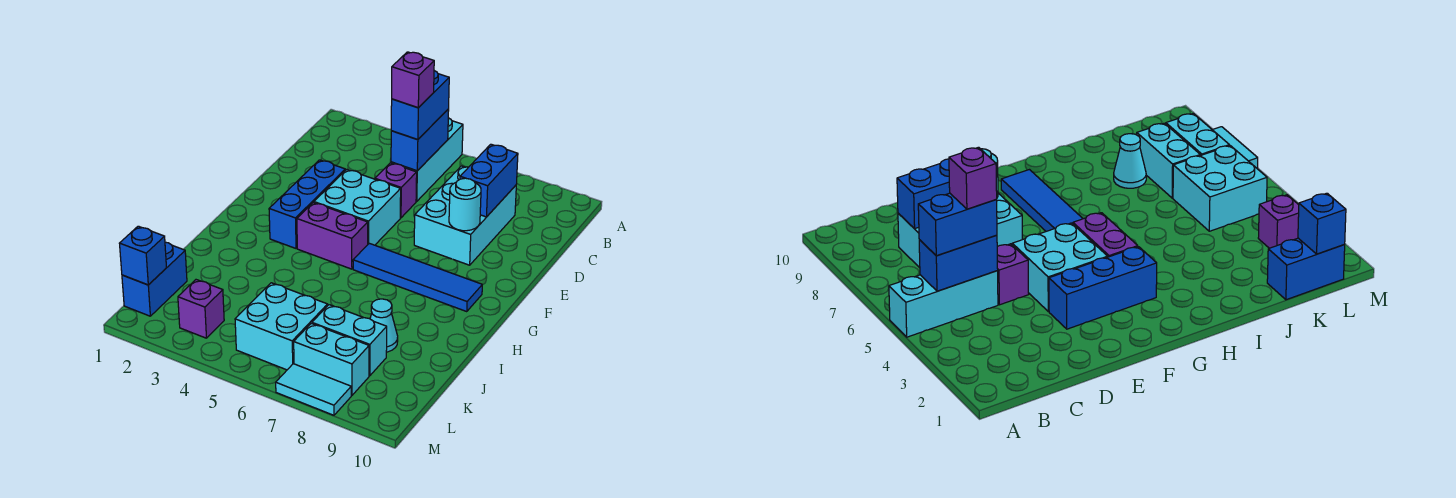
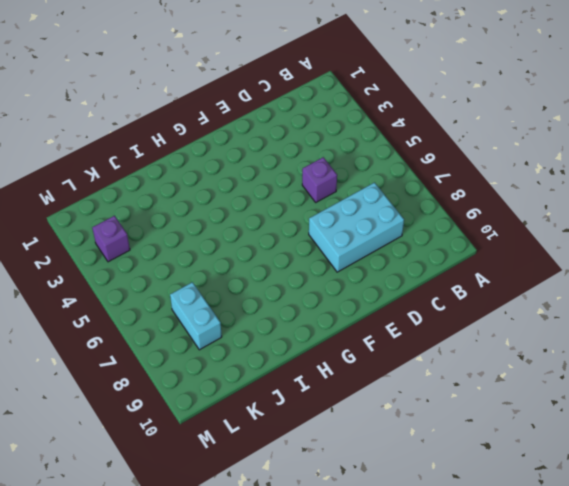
none -> cyan brick A5:C5 level 1
none -> blue brick E3:G3 level 1
none -> cyan brick E4:F5 level 1

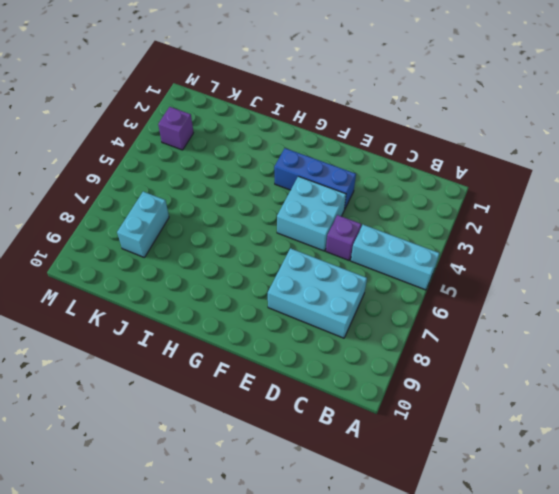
none -> purple brick G4:G5 level 1
none -> blue tile G6:G9 level 1
none -> cyan cone J8 level 1

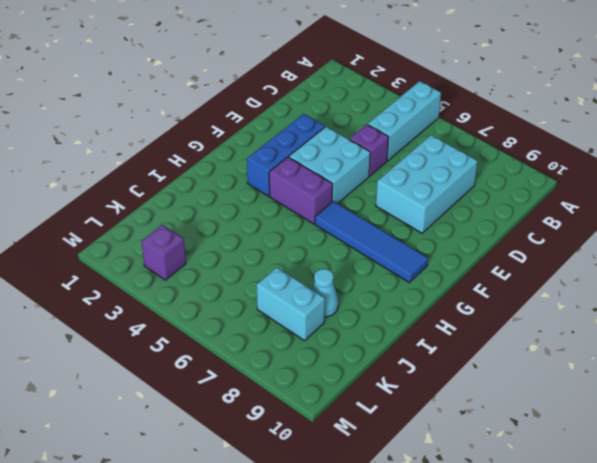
none -> blue brick K1:L1 level 1
none -> cyan brick K5:L6 level 1
none -> cyan brick L7:L8 level 1

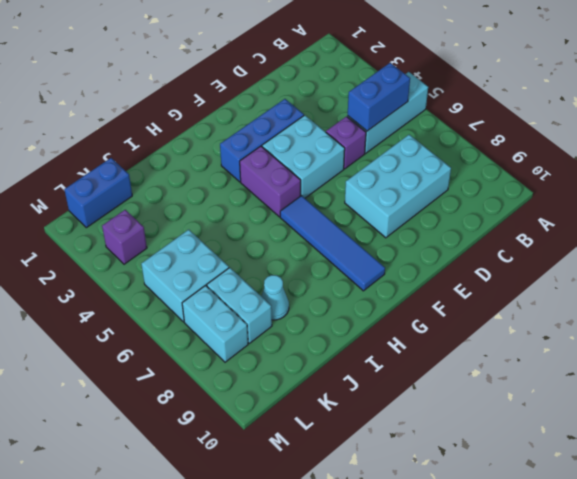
none -> cyan tile M7:M8 level 1
none -> blue brick C8:D8 level 2
none -> cyan round brick E8 level 2

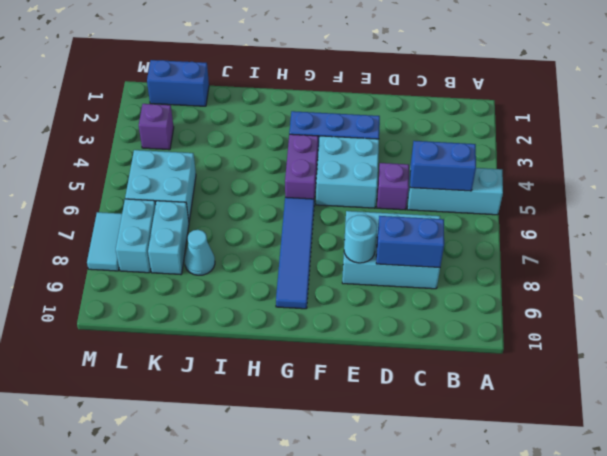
none -> blue brick L1 level 2
none -> blue brick B5:C5 level 3
none -> purple brick C5 level 4

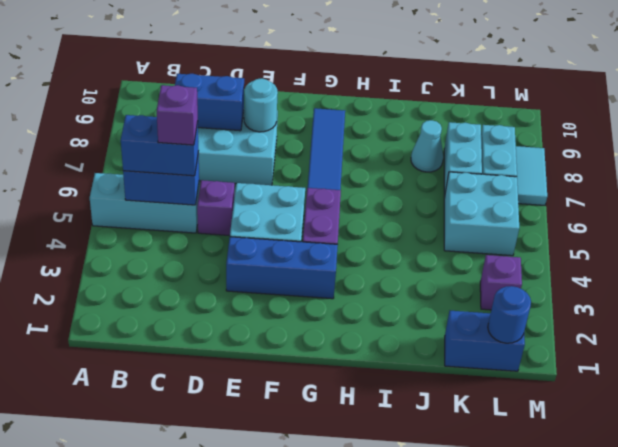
blue round brick L1 level 2 -> blue brick L1 level 2

